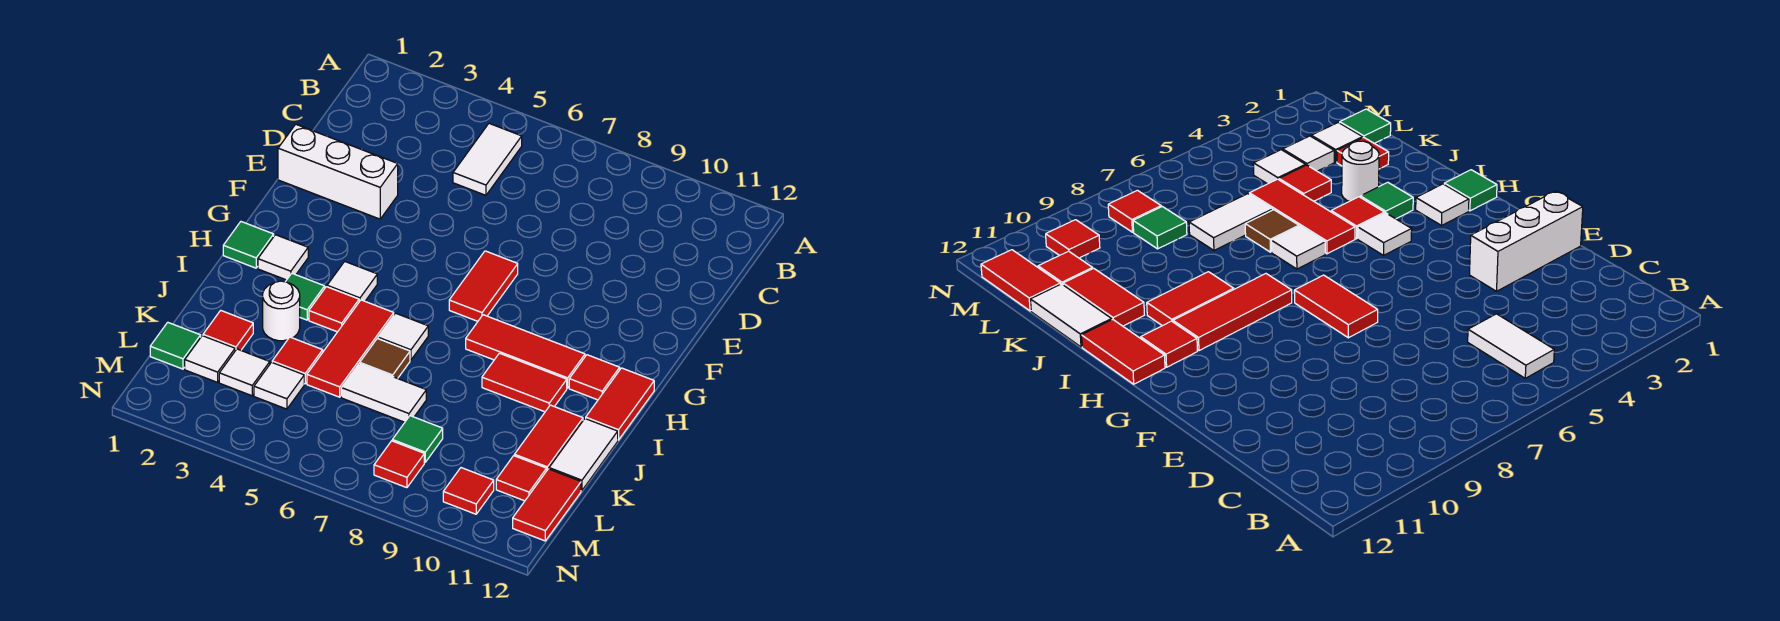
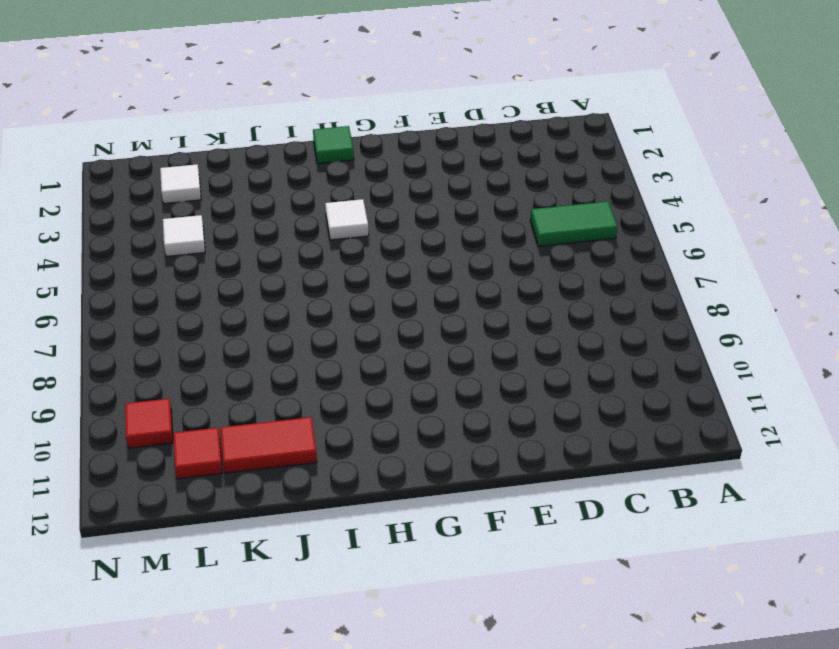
green tile B5:C5 level 1 -> white tile B5:C5 level 1
none -> white brick E1:E3 level 1
none -> red tile F7:G7 level 1
none -> white tile H2 level 1
none -> red tile H8:H10 level 1

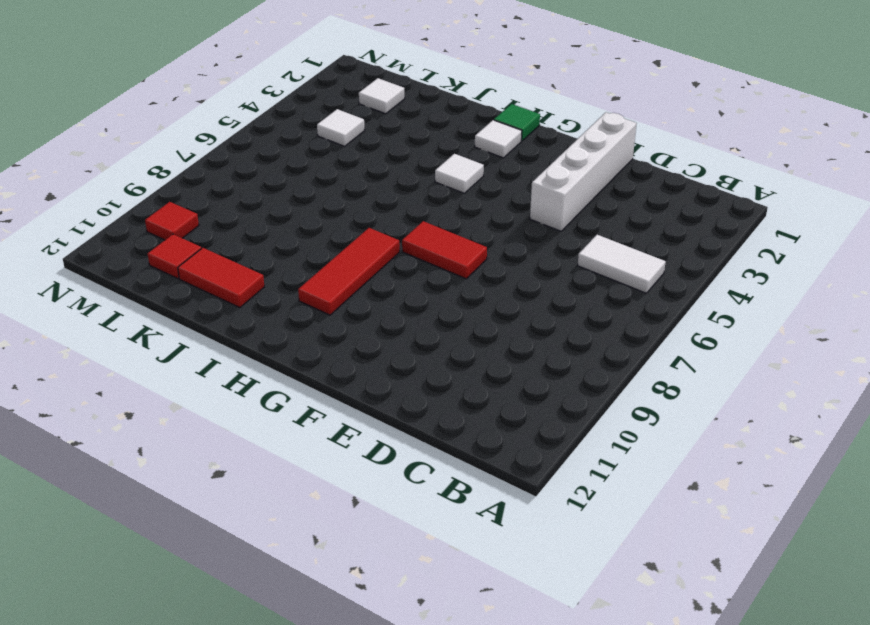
white brick E1:E4 level 1 -> white brick E1:E3 level 1
none -> red tile H11 level 1
none -> red tile H12:I12 level 1
none -> green tile I3 level 1
none -> red tile I4 level 1

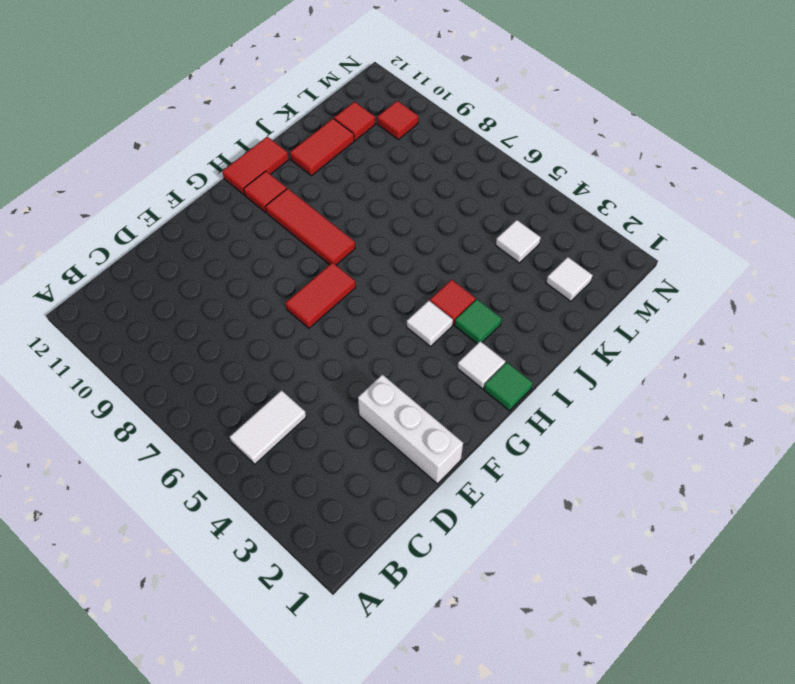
none -> red tile I5:K5 level 1
none -> white tile I6 level 1
none -> red tile I9:I10 level 1
none -> white round brick J3 level 1

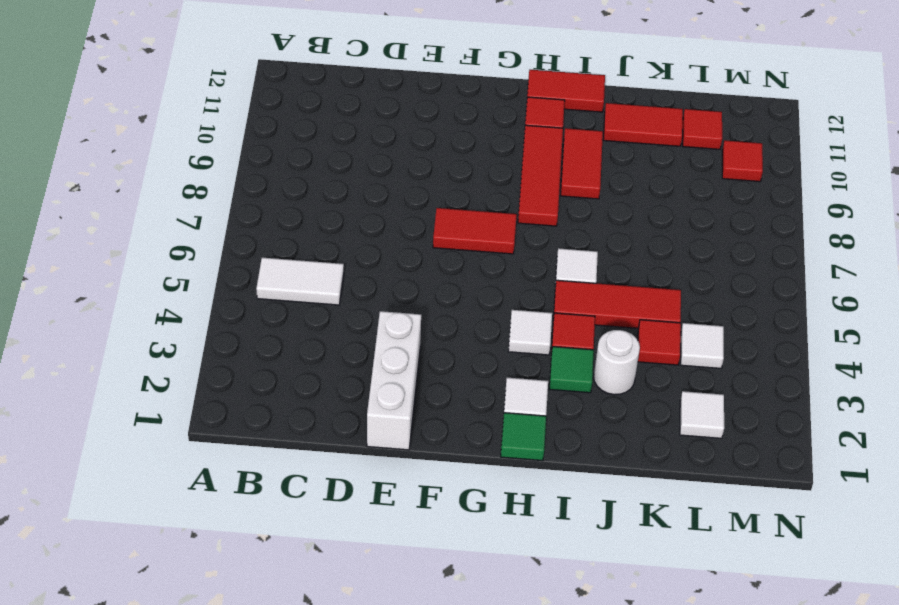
none -> brown tile J6 level 1
none -> white tile J12:K12 level 1
none -> red tile K2 level 1
none -> white tile K6:K7 level 1

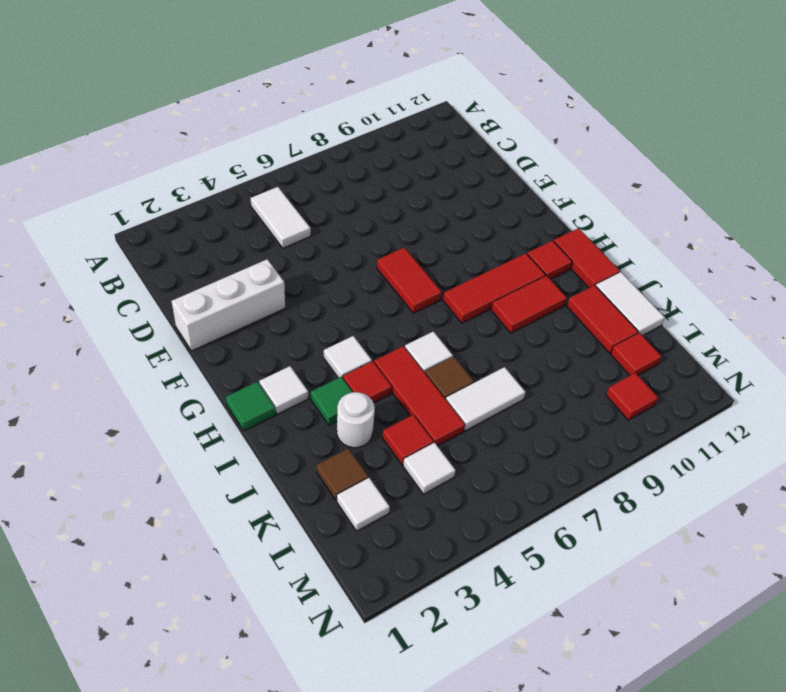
brown tile K2 level 1 -> red tile K2 level 1
none -> green tile L1 level 1
none -> white tile L3 level 1
none -> green tile L8 level 1
none -> red tile L12:M12 level 1

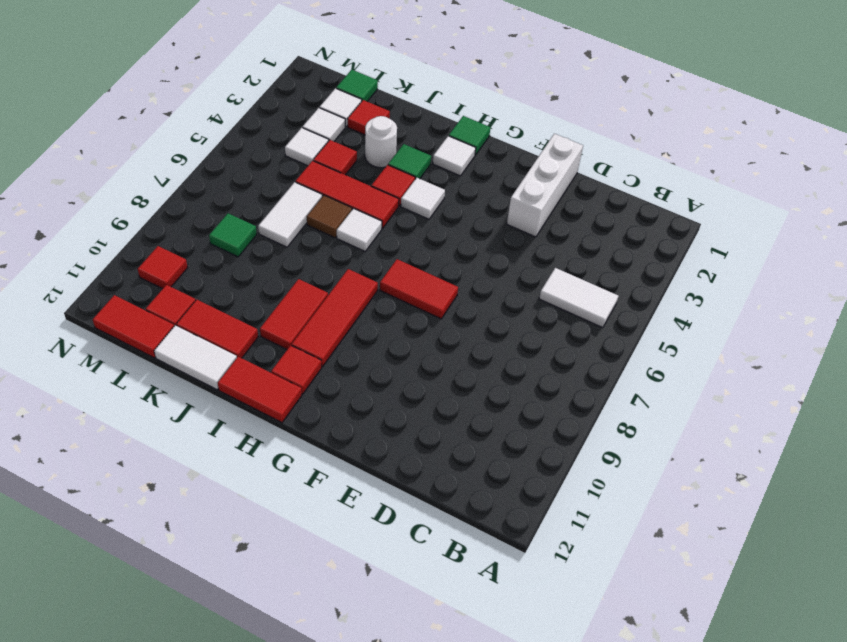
none -> red tile M8 level 1

